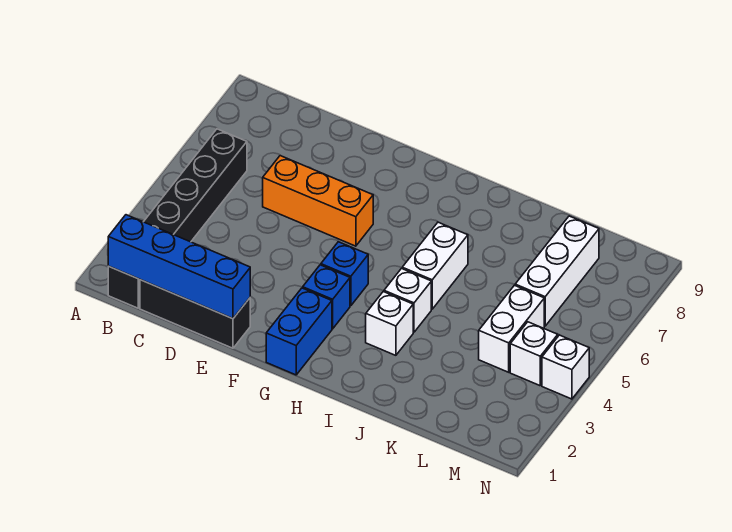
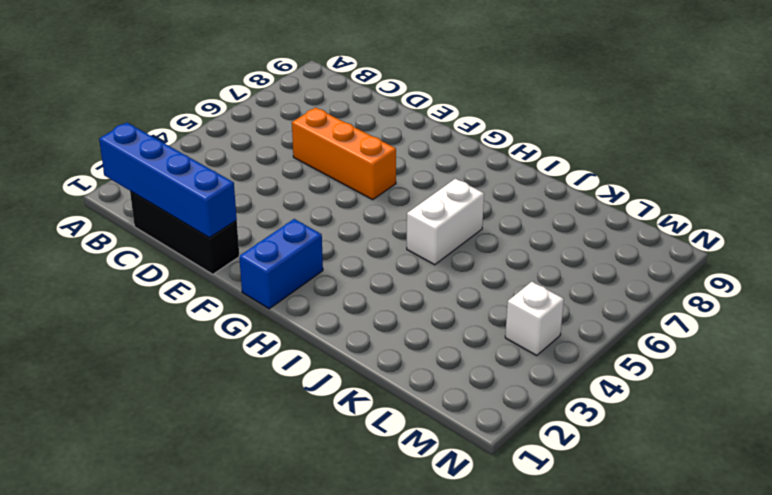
none -> black brick B1:B6 level 1
none -> blue brick G3 level 1
none -> blue brick G4 level 1

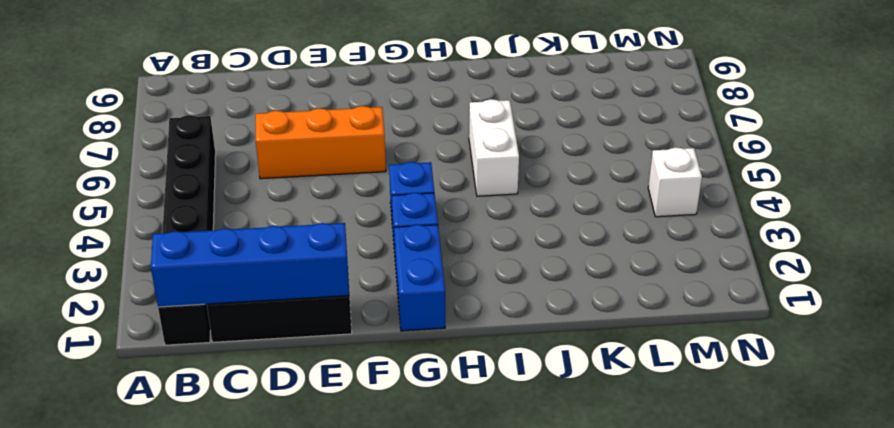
none -> white brick I3 level 1
none -> white brick I4 level 1
none -> white brick L4:L5 level 1

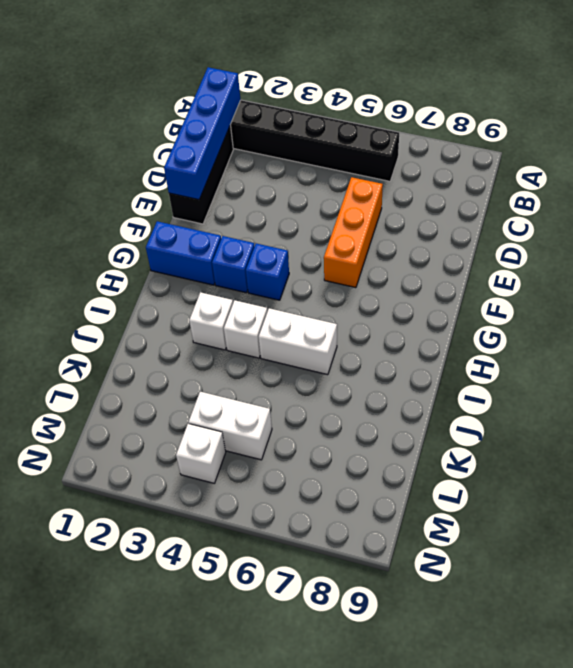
none -> white brick L6:L8 level 1
none -> white brick N4 level 1

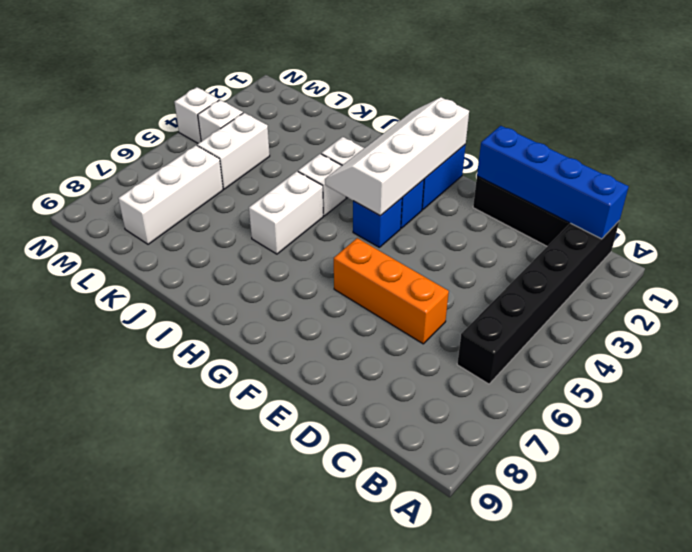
white slope G1:H4 level 2 top G -> none

